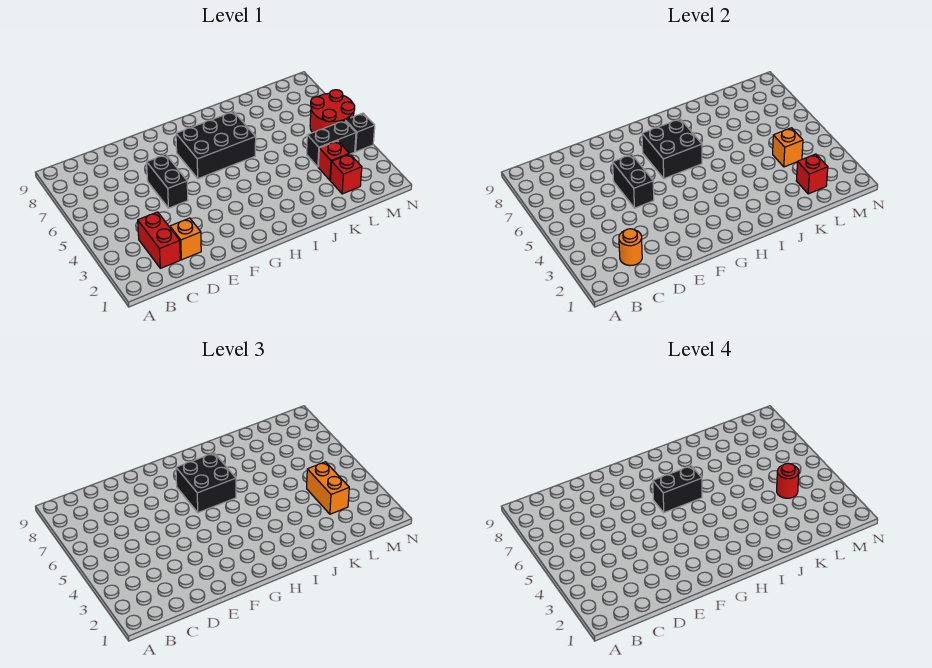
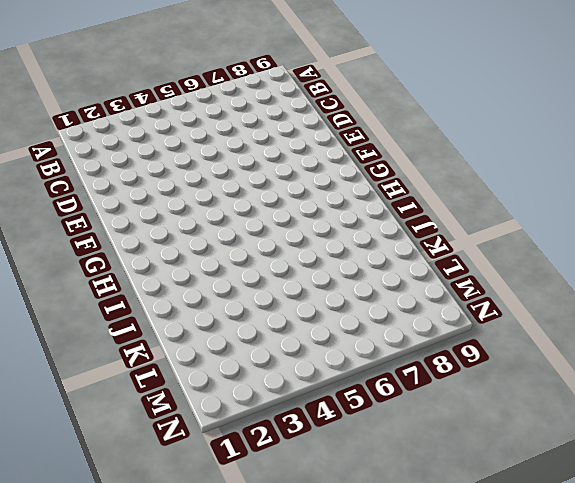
none -> red brick C2:C3 level 1
none -> orange brick D2 level 1
none -> black brick E5:E6 level 1

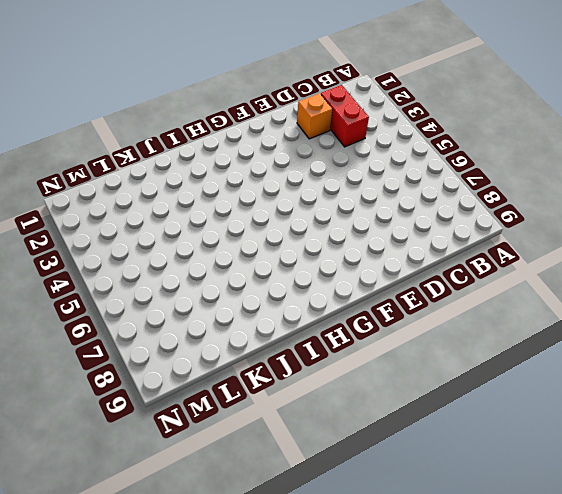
none -> black brick E5:E6 level 1
none -> black brick G6:I7 level 1
none -> red brick L2 level 1

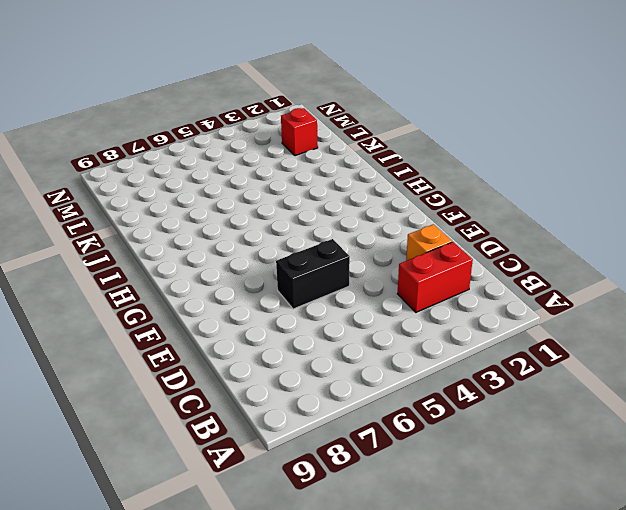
none -> black brick G6:I7 level 1
none -> red brick L3 level 1
none -> black brick L4:M4 level 1

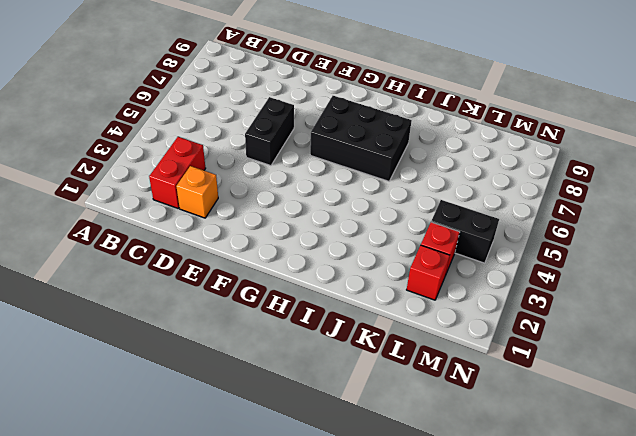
none -> red round brick M5:N6 level 1
none -> black brick N4 level 1
none -> orange round brick C2 level 2

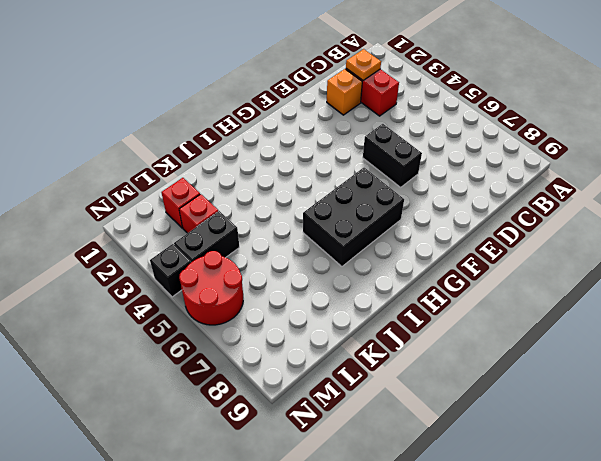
orange plate C2 level 2 -> orange round brick C2 level 2
none -> black brick E5:E6 level 2
none -> black brick G6:H7 level 2
none -> red brick L2 level 2

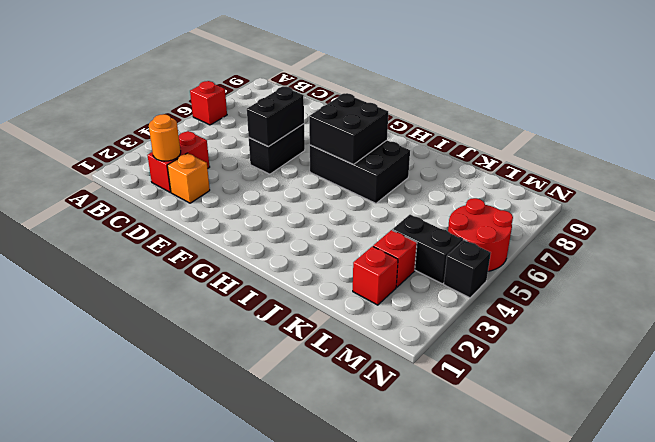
red brick A6 level 1 -> red brick L2 level 2
none -> orange brick L4 level 2
none -> black brick G6:H7 level 3
none -> orange brick L3:L4 level 3

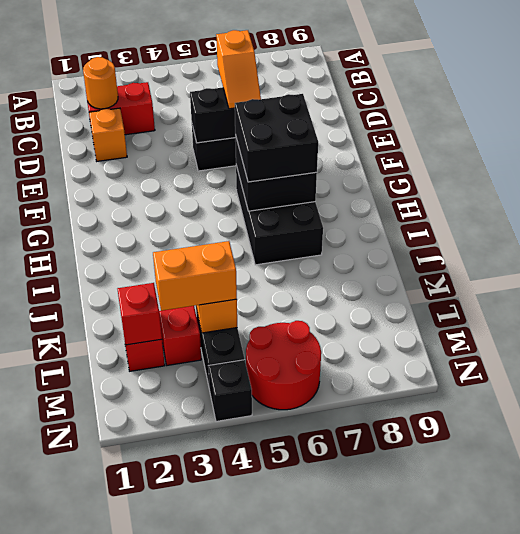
orange slope D6:E6 level 3 top D -> none
none -> black brick G6:H6 level 4
none -> red round brick L4 level 4

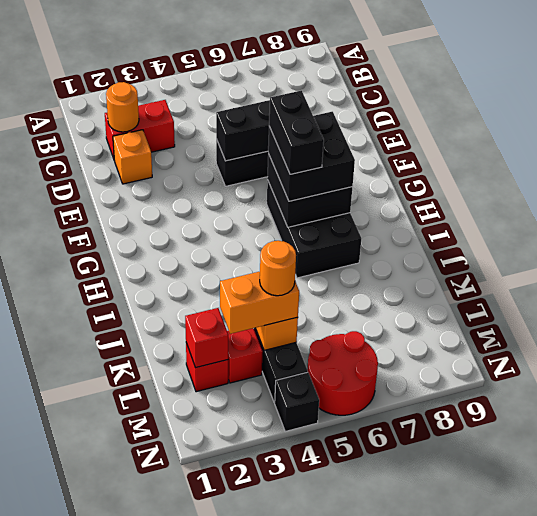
orange round brick L4 level 4 -> red round brick L4 level 4

